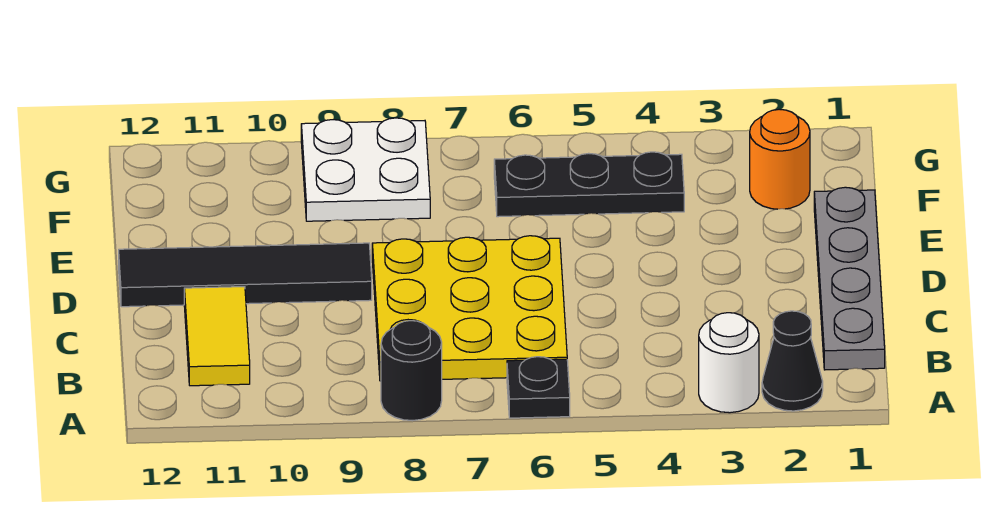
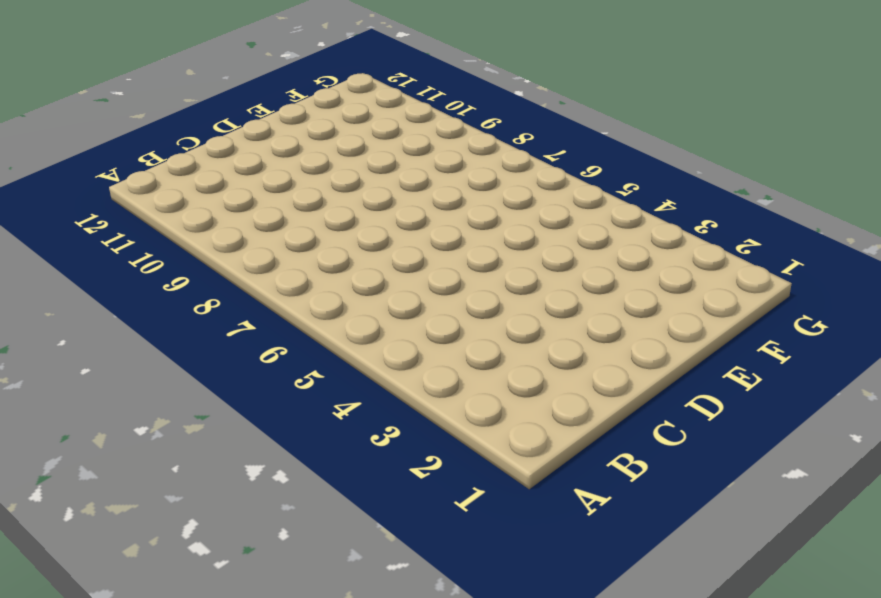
none -> black cone A2 level 1
none -> white round brick A3 level 1

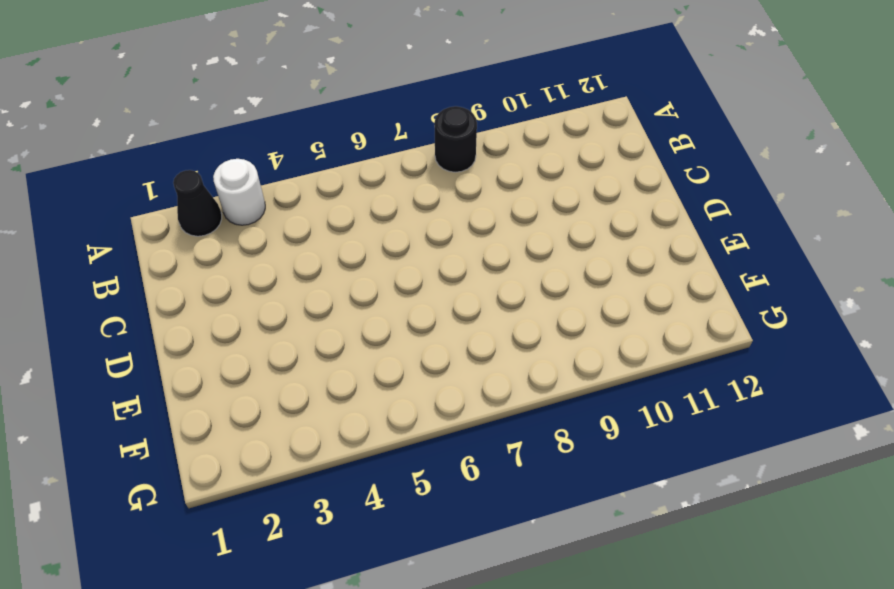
none -> black plate A6 level 1
none -> grey plate B1:E1 level 1

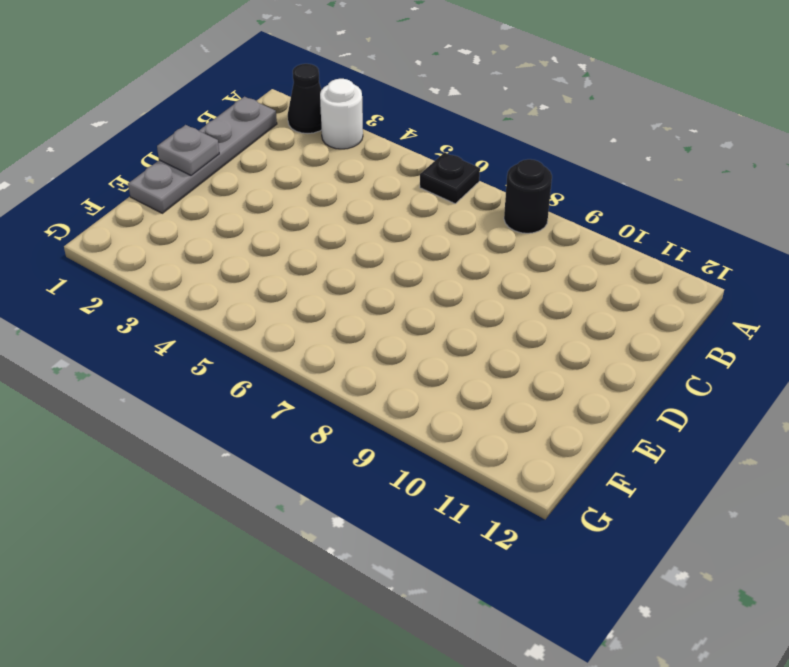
grey plate D1 level 2 -> none
none -> yellow plate B6:D8 level 1
none -> yellow tile B11:C11 level 1

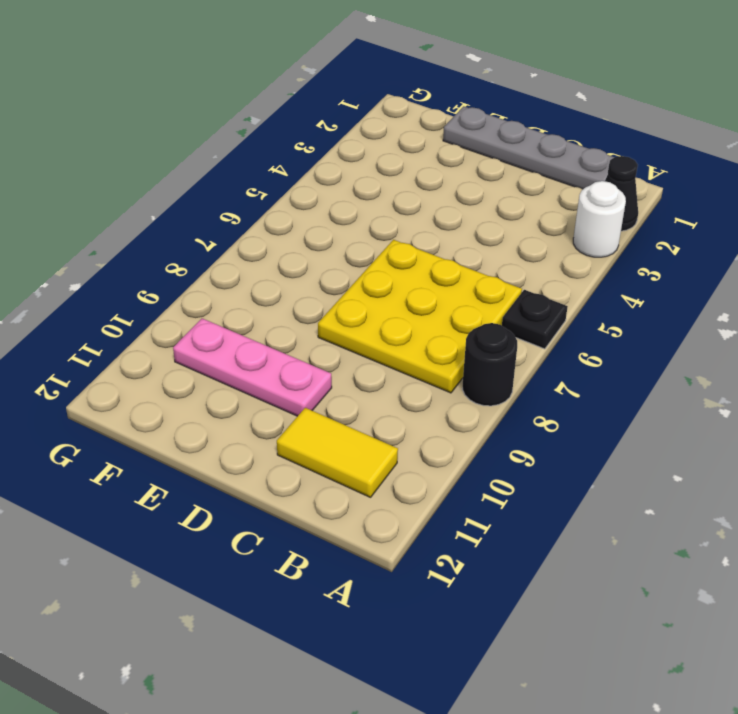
pink plate D10:F10 level 1 -> black tile D9:D12 level 1
none -> orange round brick F2 level 1
none -> black plate F4:F6 level 1

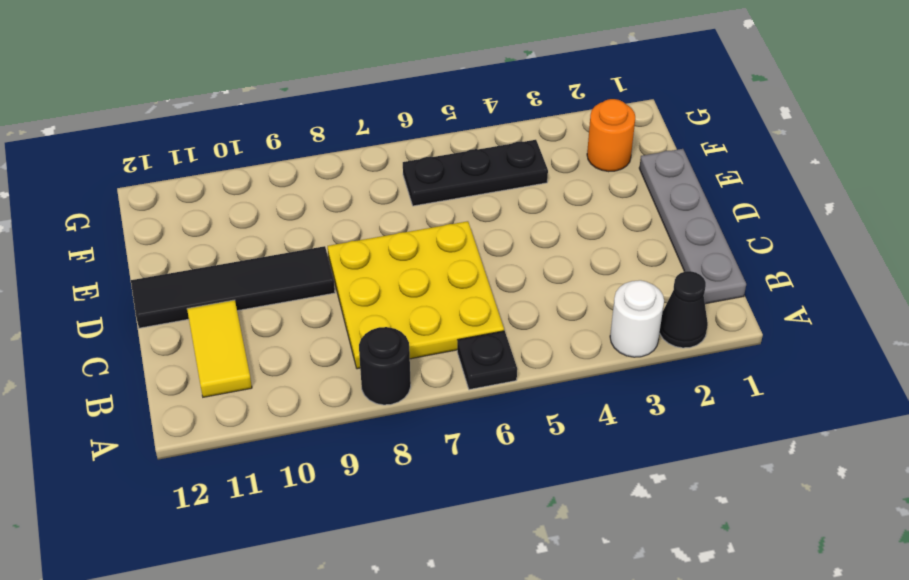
none -> white plate F8:G9 level 1

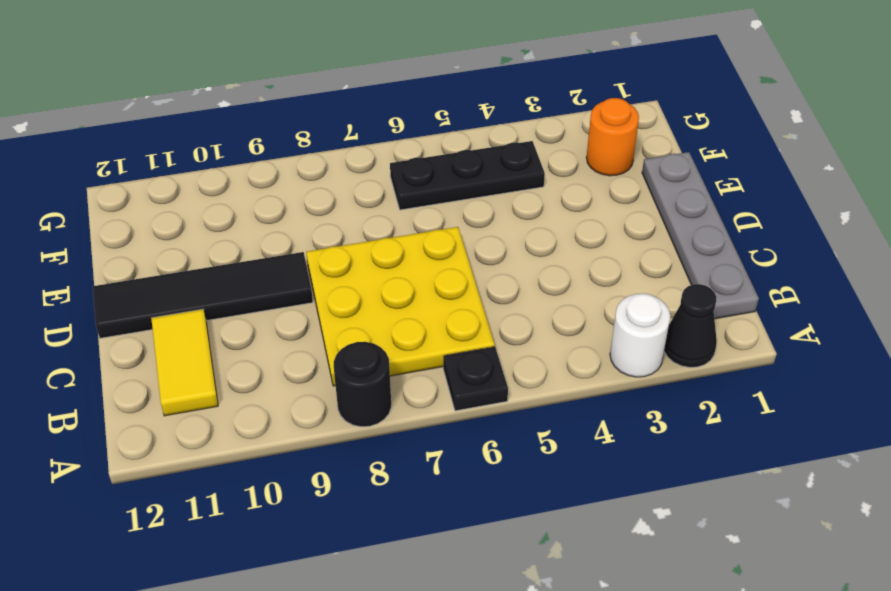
none -> white plate F8:G9 level 1

